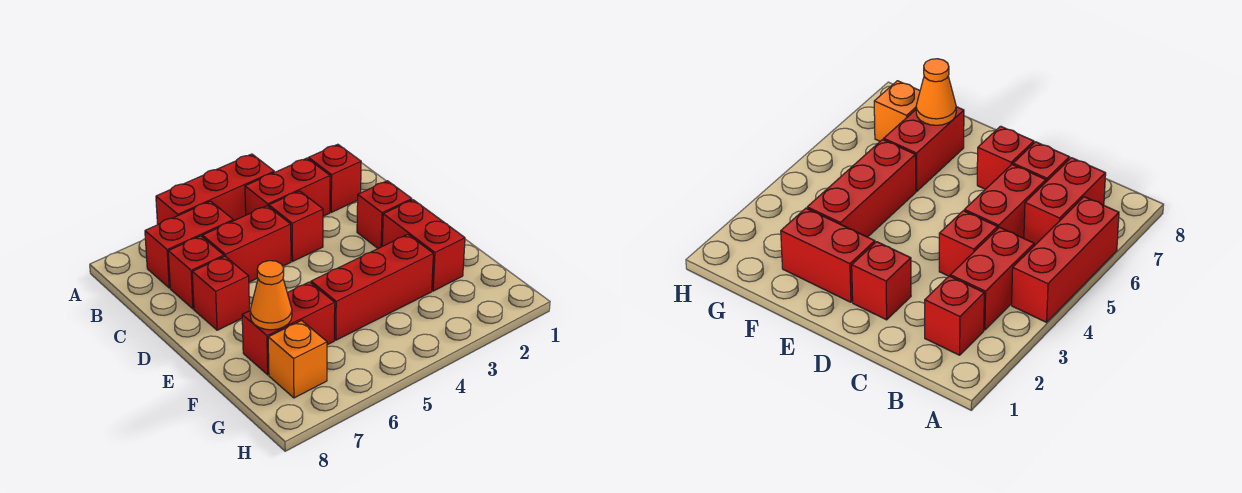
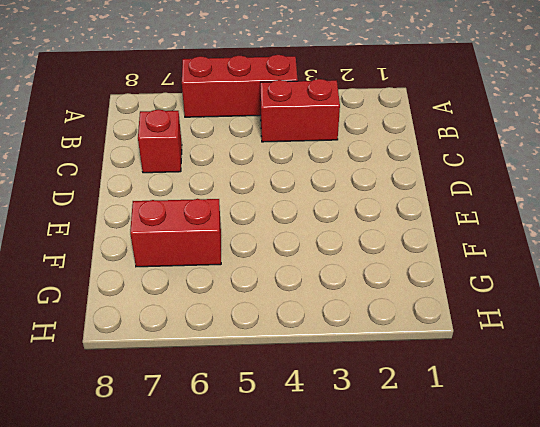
none -> red brick B2 level 1
none -> red brick B6:B7 level 1
none -> red brick C4 level 1

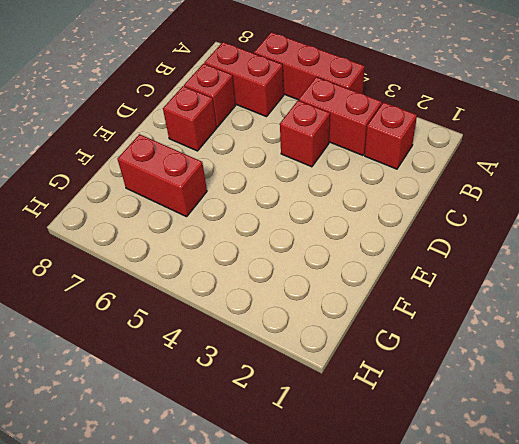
none -> red brick C5:C6 level 1
none -> red brick D2 level 1
none -> red brick E2:F2 level 1

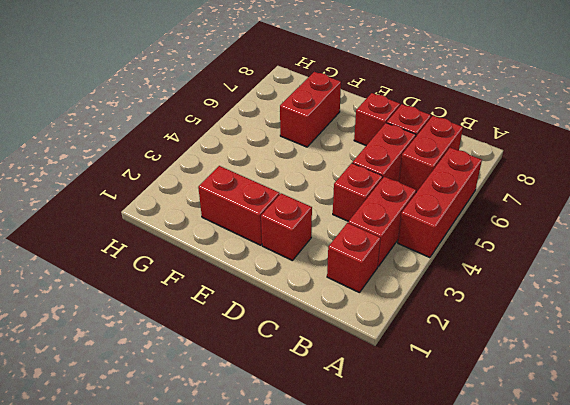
none -> red brick F3:F5 level 1
none -> orange brick G7 level 1
none -> orange cone F7 level 2

